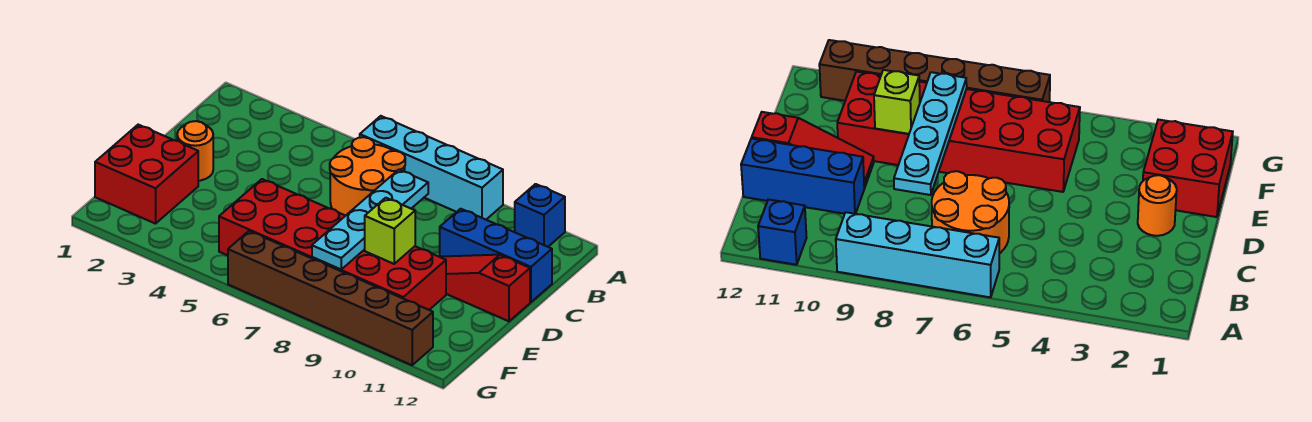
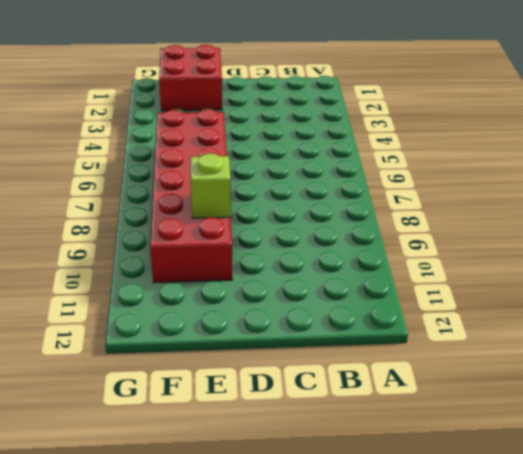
none -> cyan brick A6:A9 level 1
none -> blue brick A11 level 1

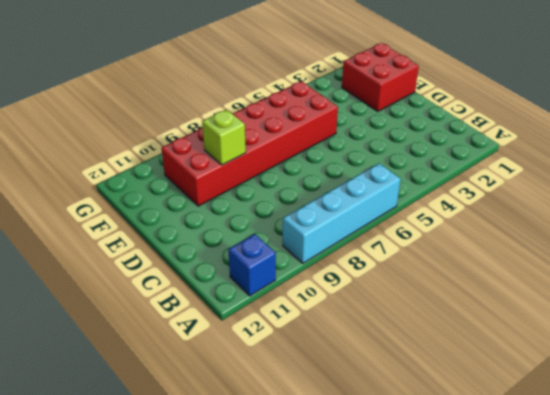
none -> orange round brick B6:C7 level 1
none -> blue brick C10:C12 level 1

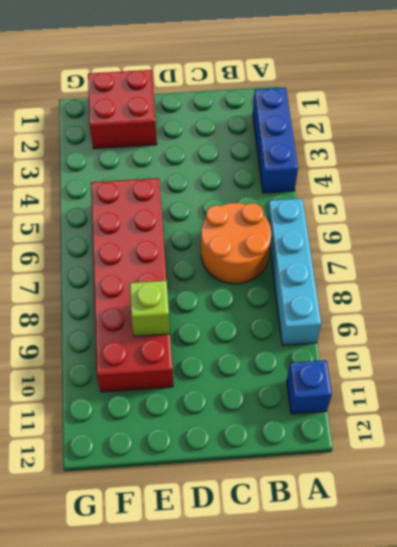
blue brick A2:A4 level 1 -> blue brick C10:C12 level 1
none -> orange round brick D2 level 1
none -> red slope D10:D12 level 1 top 12

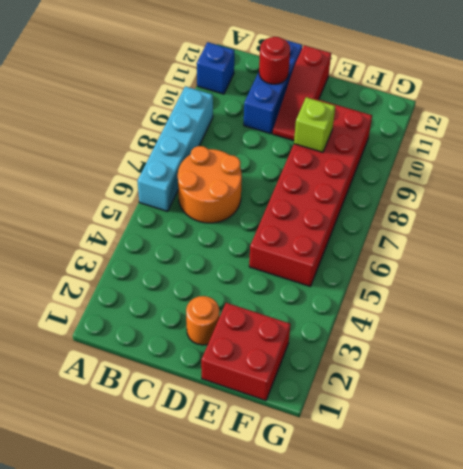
red round brick C11 level 2 -> none
none -> brown brick G6:G11 level 1
none -> cyan plate C8:F8 level 2

